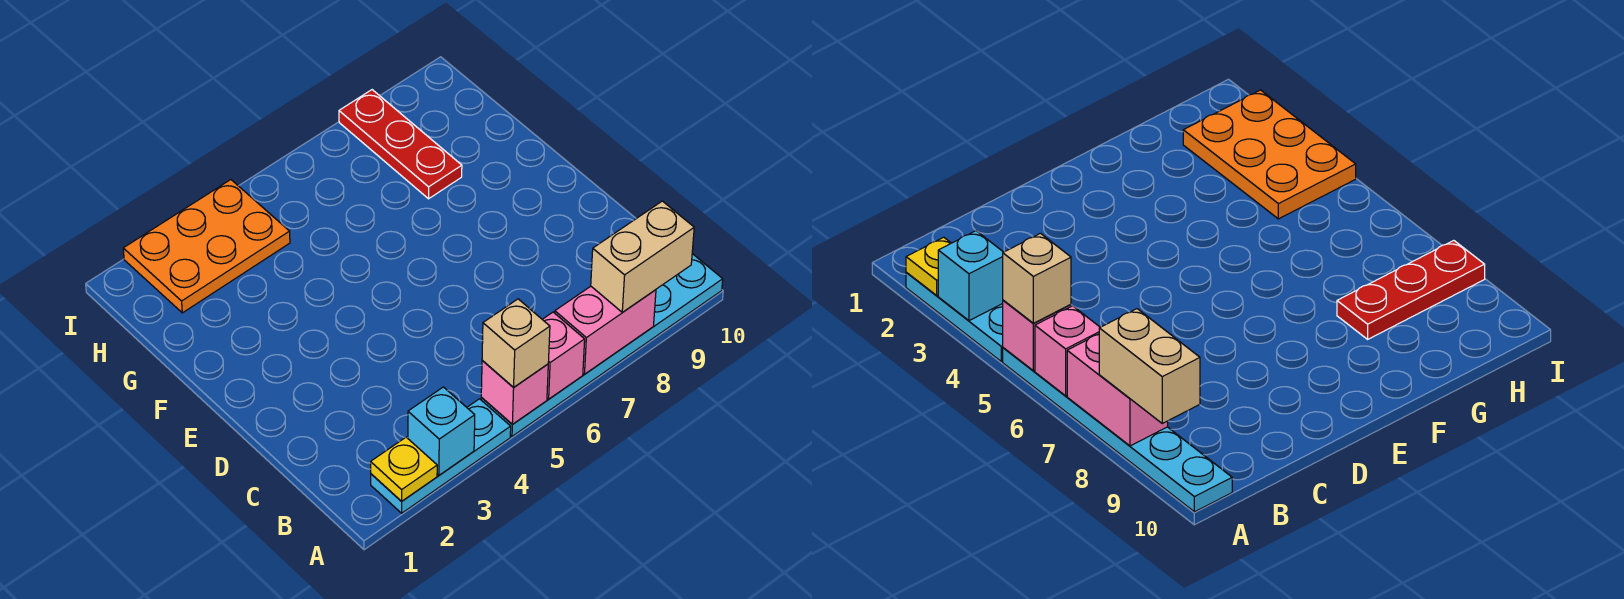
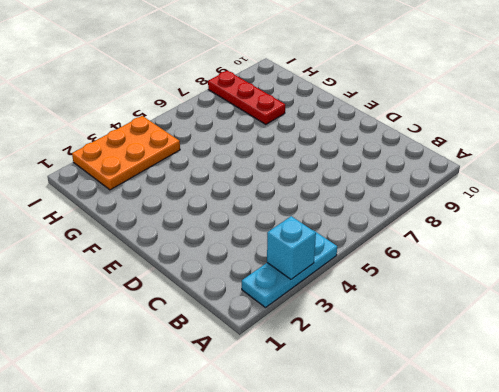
none -> cyan plate A5:A10 level 1
none -> yellow plate A2 level 2

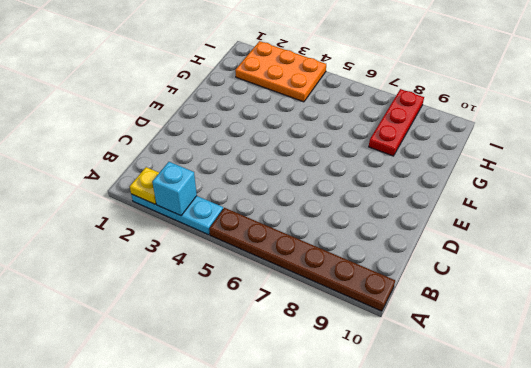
brown plate A5:A10 level 1 -> cyan plate A5:A10 level 1
none -> pink brick A5 level 2
none -> pink brick A6 level 2

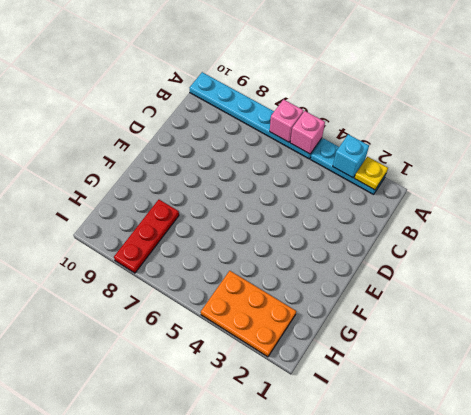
none -> pink brick A7:A8 level 2
none -> tan brick A5 level 3

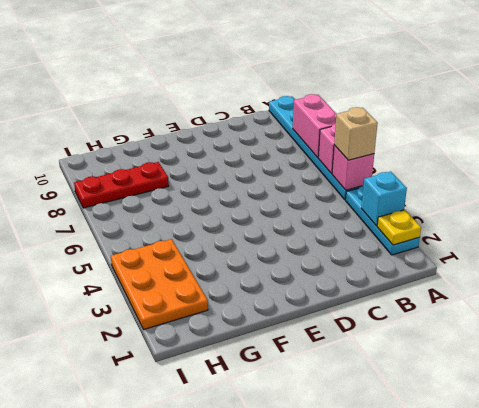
none -> tan brick A8:A9 level 3

